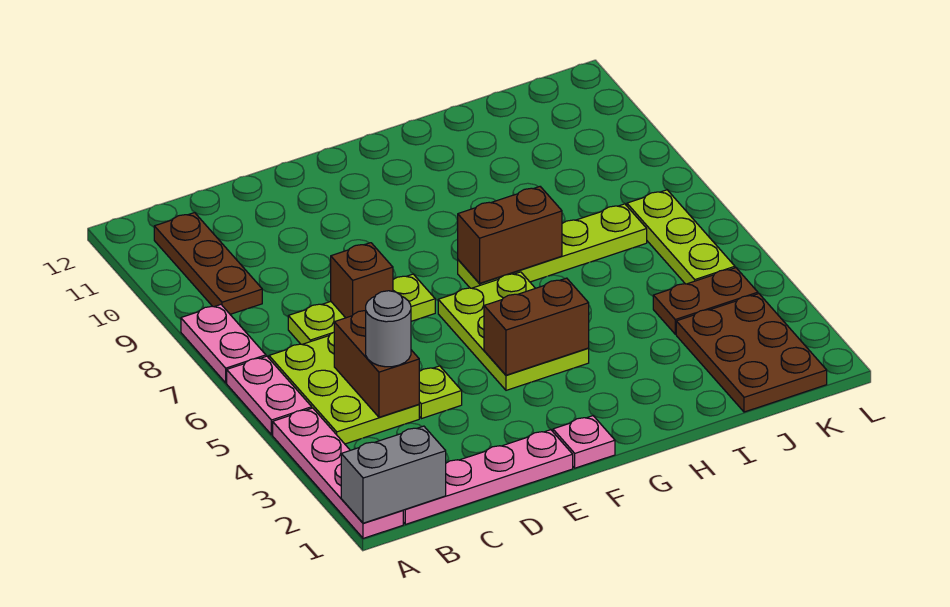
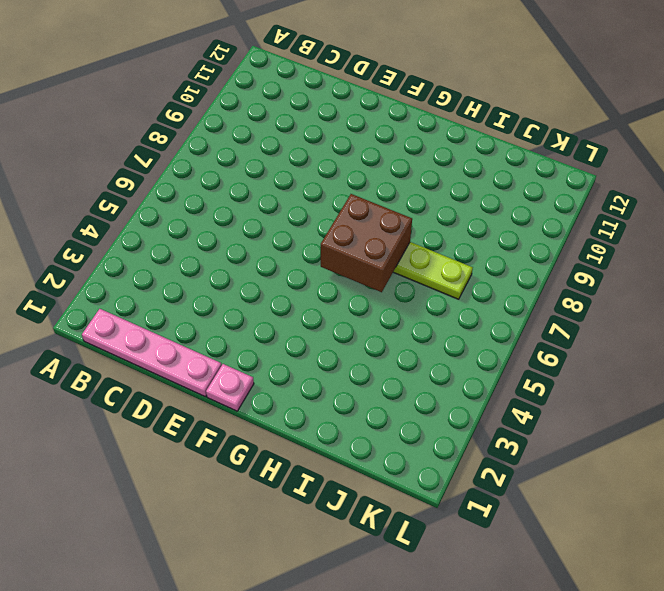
brown brick G6:H7 level 2 -> brown brick G7:H7 level 2
none -> pink plate A1:A4 level 1
none -> pink plate A5:A6 level 1
none -> pink plate A7:A8 level 1

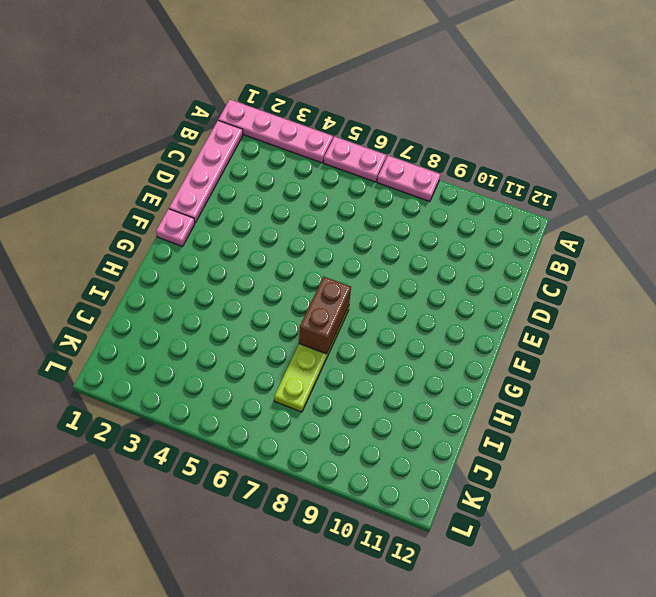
none -> lime plate B4:C6 level 1
none -> brown plate B9:B11 level 1
none -> lime plate C7:E7 level 1

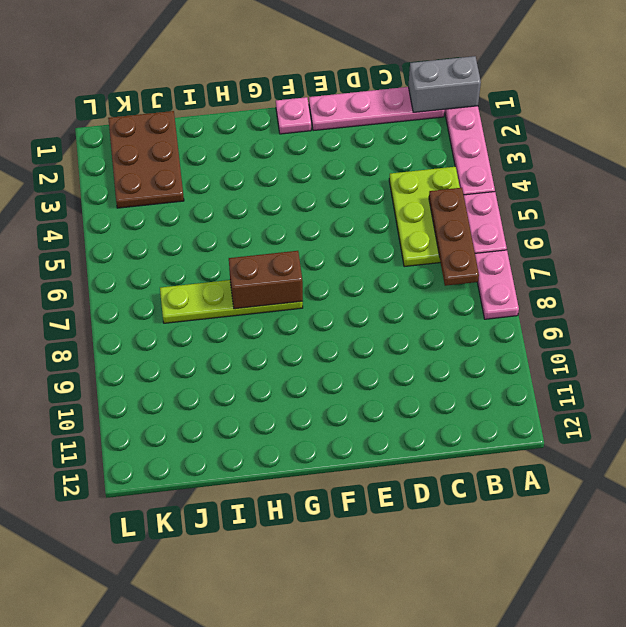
brown plate B5:B7 level 2 -> brown plate B9:B11 level 1
none -> lime plate C7:E7 level 1
none -> lime plate D4 level 1
none -> lime plate F4:G6 level 1

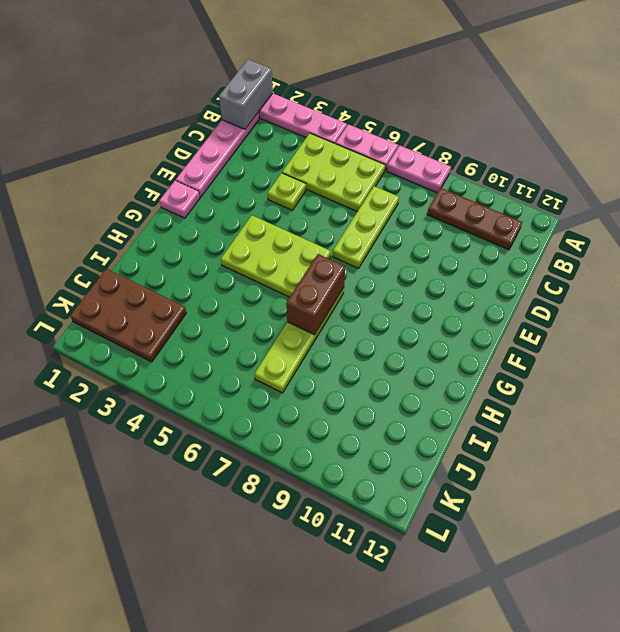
none -> brown plate J4:K4 level 1
none -> lime plate K5:K7 level 1
none -> brown brick C4:C5 level 2

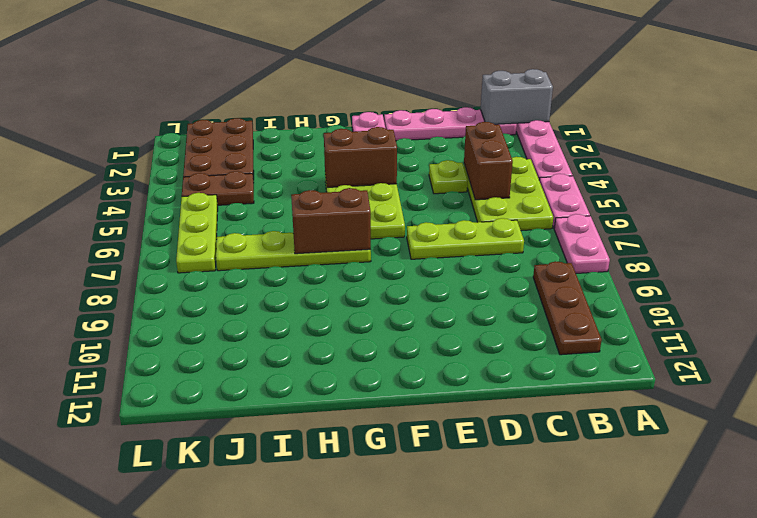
none -> brown brick D7 level 2
none -> grey round brick C4 level 3

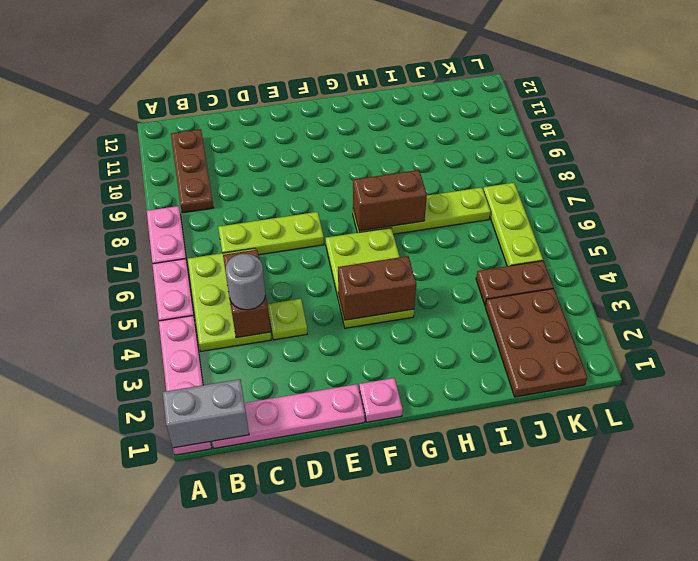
none -> brown brick D7 level 2

